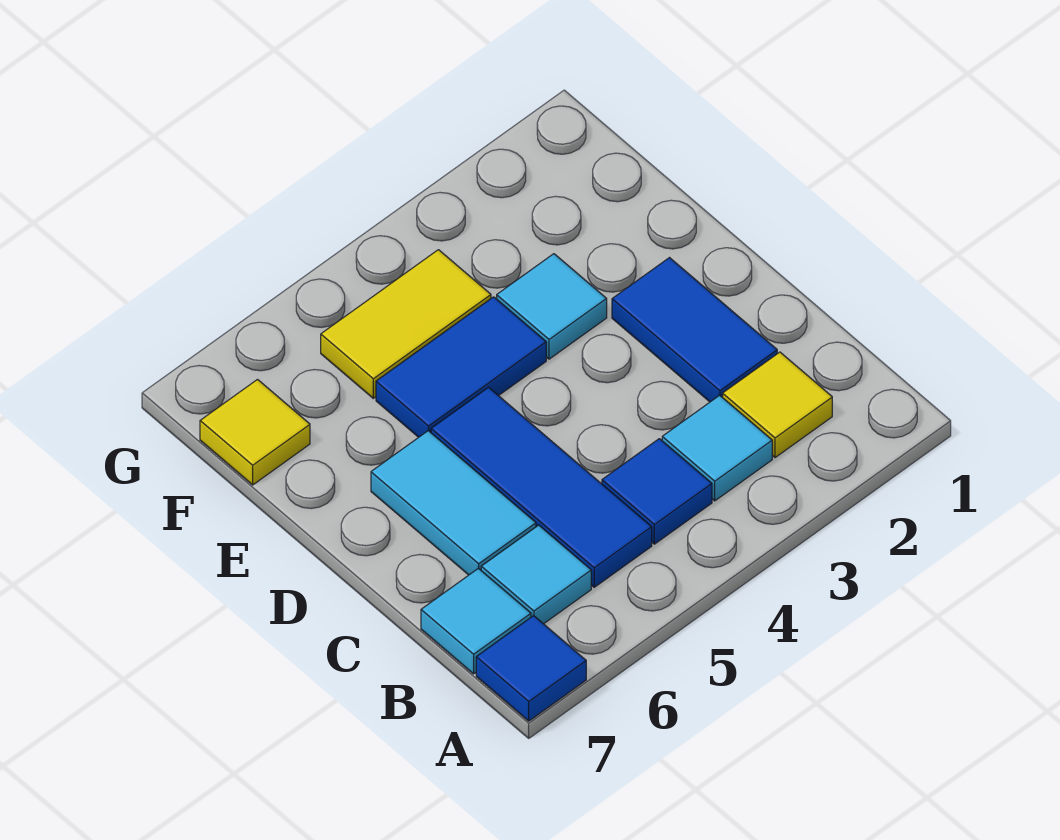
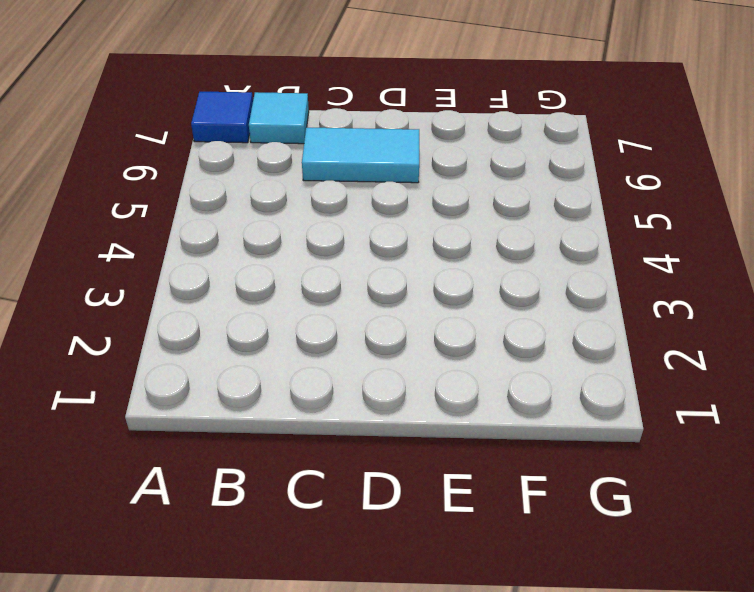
none -> yellow tile B2 level 1
none -> cyan tile B3 level 1
none -> blue tile B4 level 1

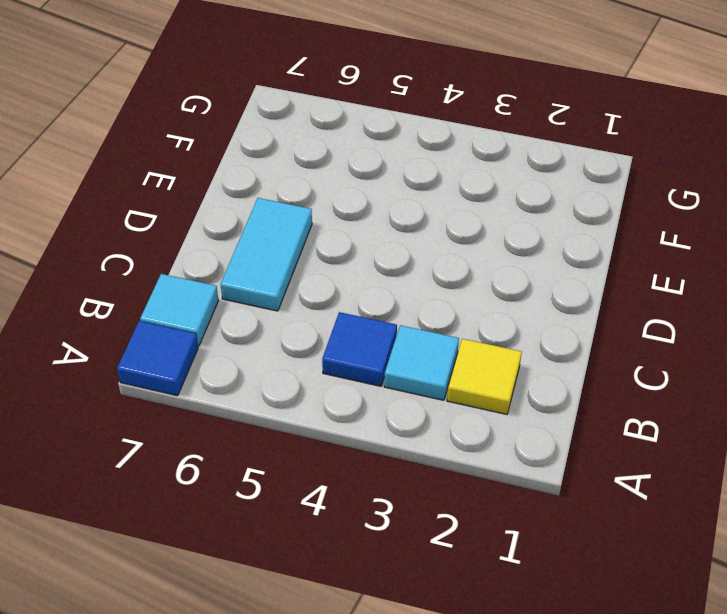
none -> blue tile B5:D5 level 1
none -> cyan tile B6 level 1
none -> blue tile C2:D2 level 1

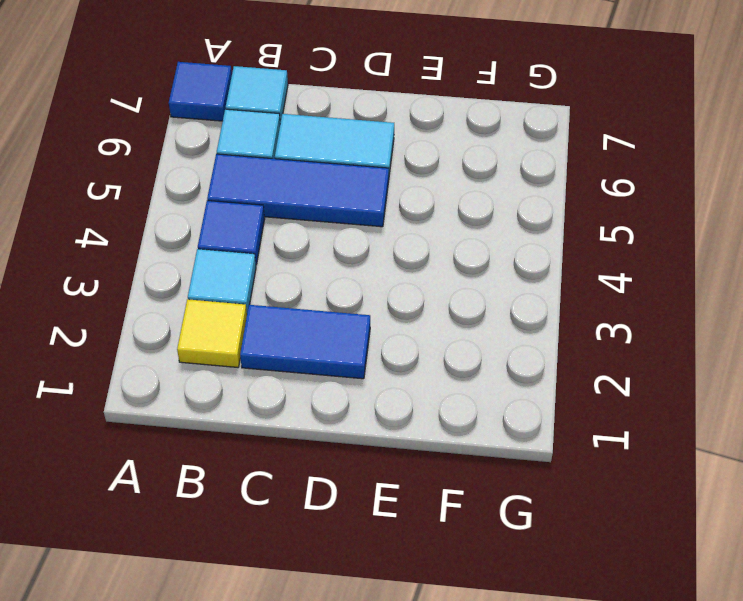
none -> cyan tile E3 level 1
none -> blue tile E4:E5 level 1
none -> yellow tile F4:F5 level 1

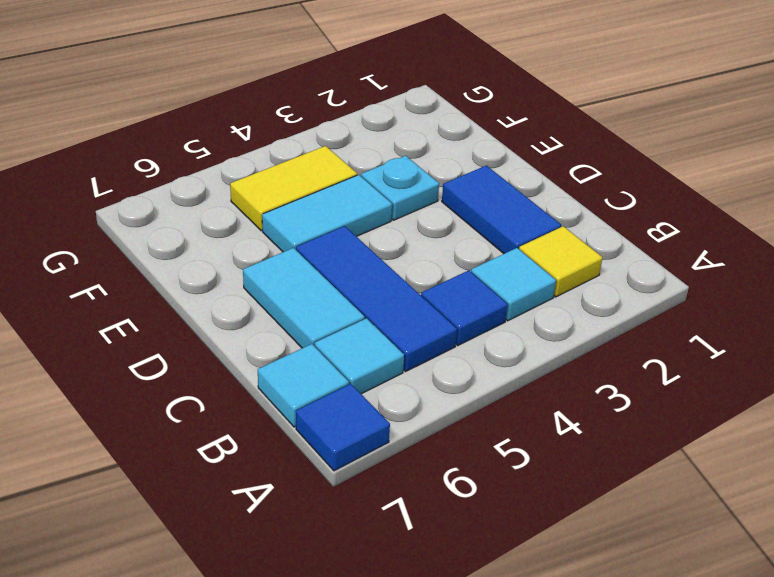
cyan plate E3 level 1 -> cyan tile E3 level 1
cyan tile E4:E5 level 1 -> blue tile E4:E5 level 1
none -> yellow tile F7 level 1

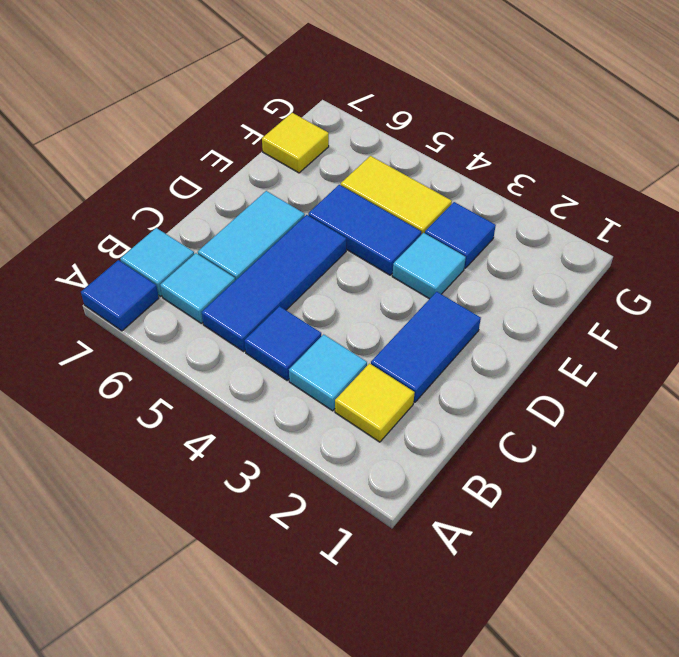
blue tile F3 level 1 -> none

